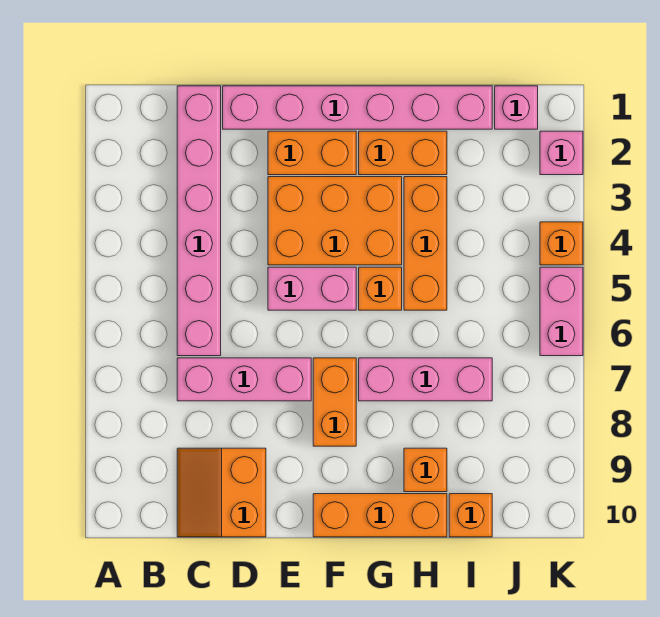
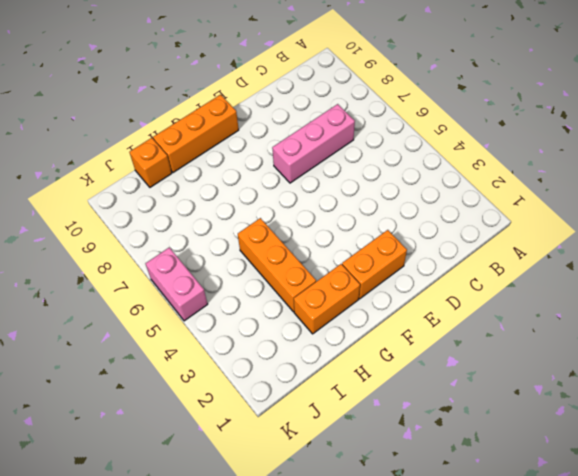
none -> pink brick C1:C6 level 1
none -> orange slope C9:D10 level 1 top D
none -> pink brick D1:I1 level 1

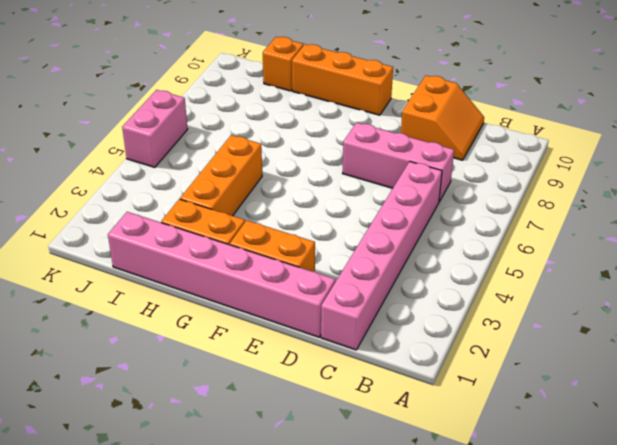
none -> orange brick E3:G4 level 1
none -> pink brick E5:F5 level 1
none -> orange brick F7:F8 level 1

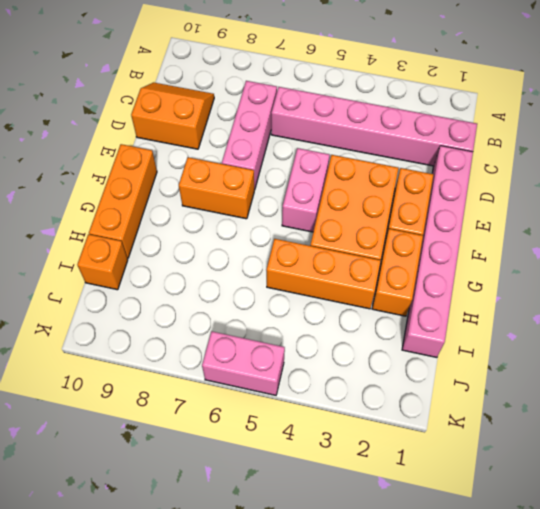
none -> orange brick G5 level 1
none -> pink brick G7:I7 level 1
none -> orange brick H9 level 1

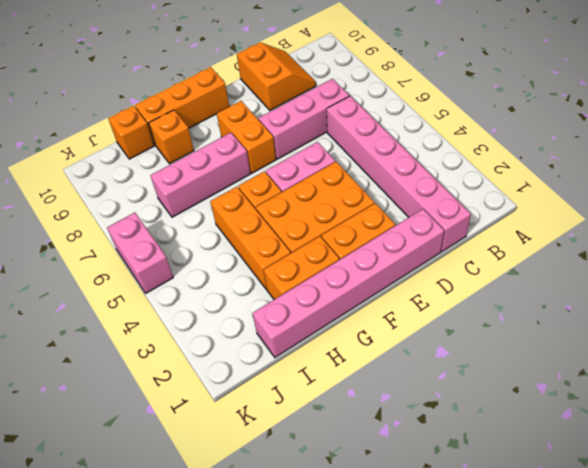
none -> pink brick J1 level 1
none -> pink brick K2 level 1
none -> orange brick K4 level 1

